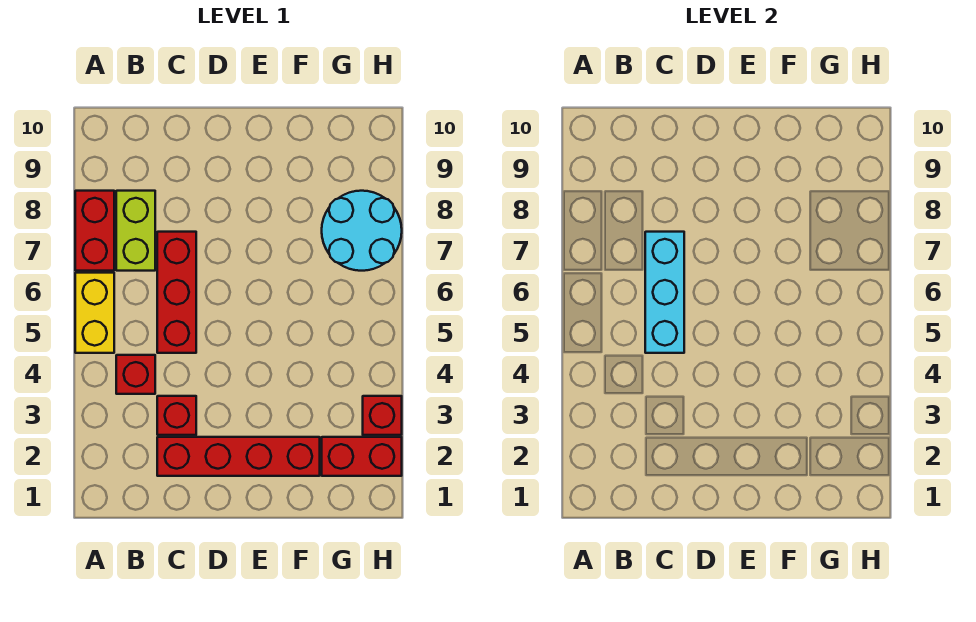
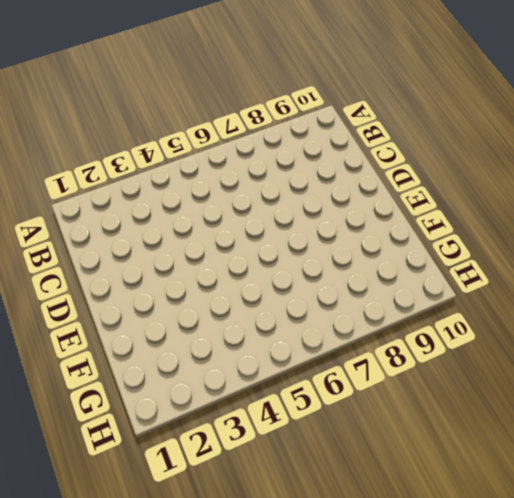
none -> yellow brick A5:A6 level 1
none -> red brick A7:A8 level 1

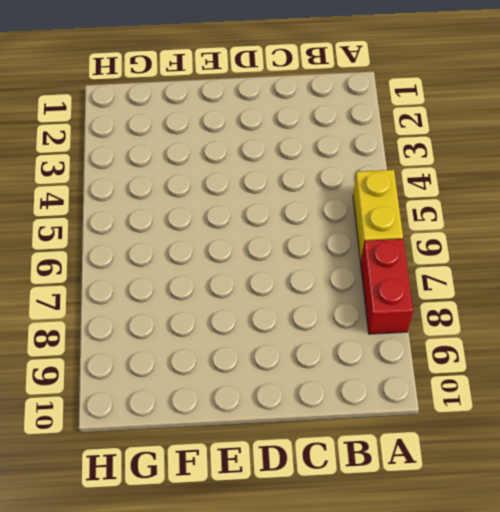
none -> red brick B4 level 1
none -> lime brick B7:B8 level 1

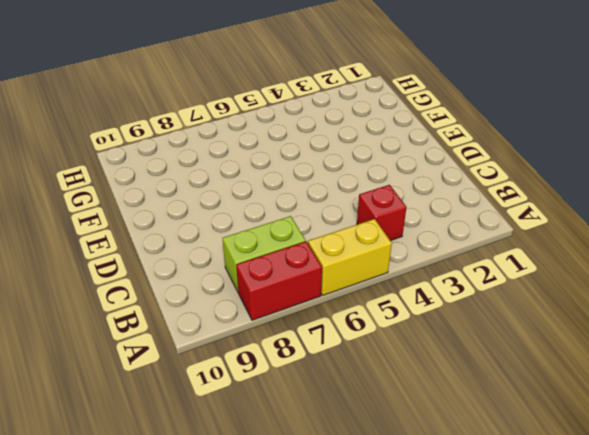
none -> red brick C2:F2 level 1
none -> red brick C3 level 1

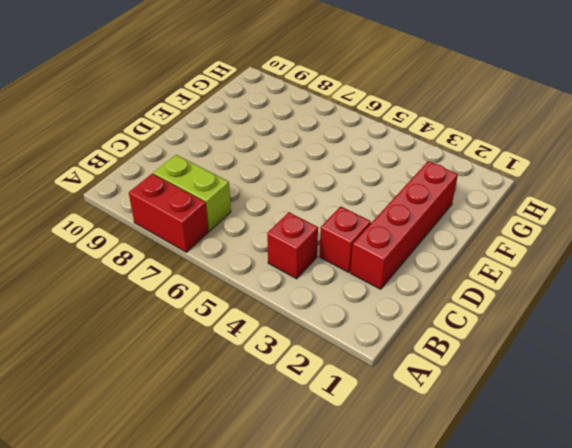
none -> yellow brick A5:A6 level 1
none -> red brick C5:C7 level 1

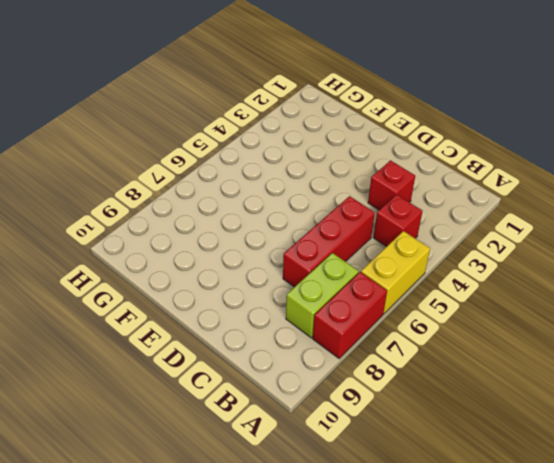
none -> red brick C2:F2 level 1
none -> red brick G2:H2 level 1

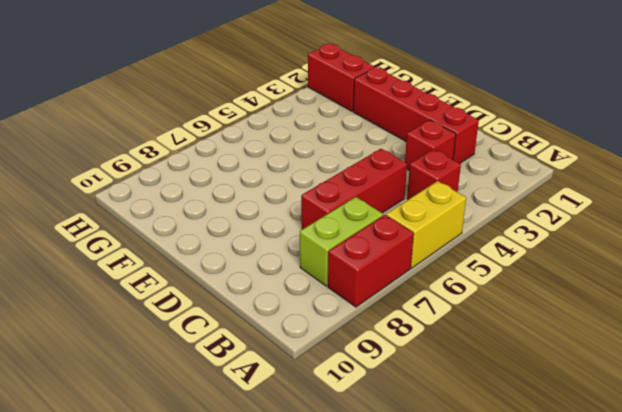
none -> cyan round brick G7:H8 level 1
none -> red brick H3 level 1

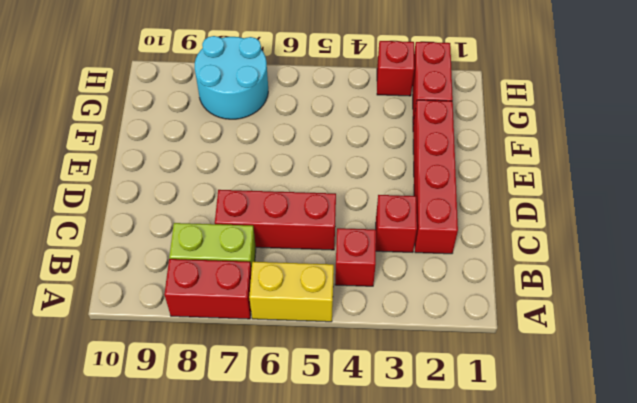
none -> cyan brick C5:C7 level 2

